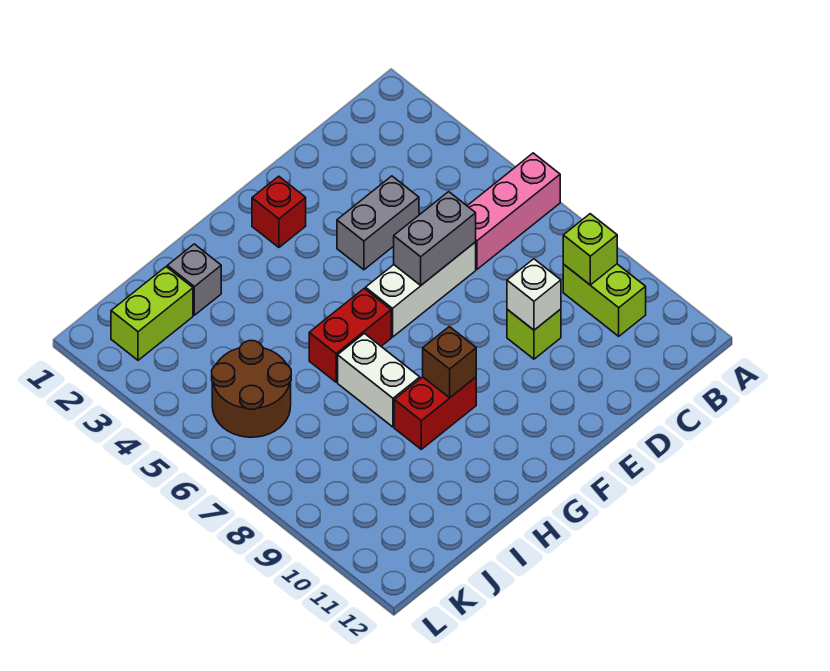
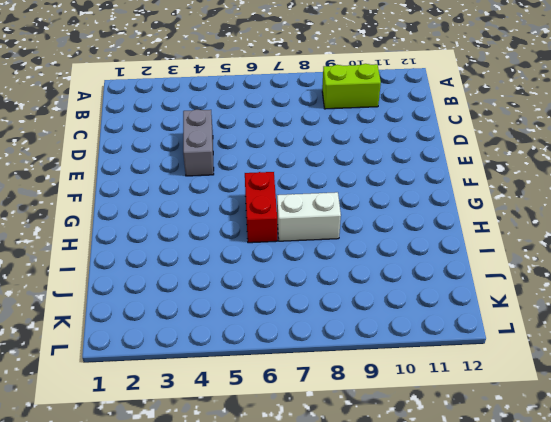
none -> pink brick A6:C6 level 1
none -> white brick D6:F6 level 1
none -> lime brick D9 level 1

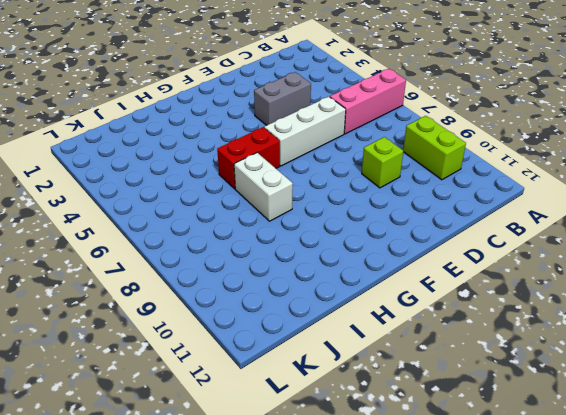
none -> red brick F2 level 1
none -> red brick G9:H9 level 1
none -> grey brick I2 level 1

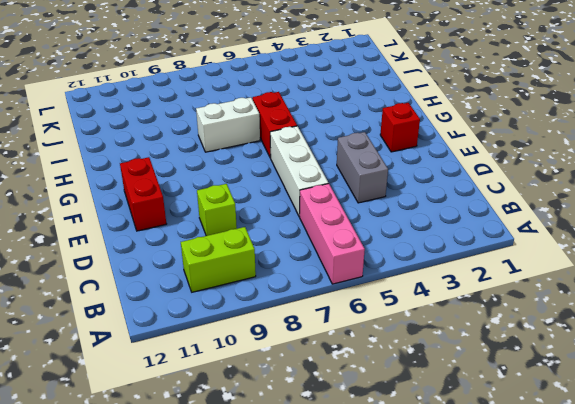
red brick E11:F11 level 1 -> red brick G9:H9 level 1
none -> grey brick I2 level 1
none -> lime brick J2:K2 level 1
none -> brown round brick J5:K6 level 1

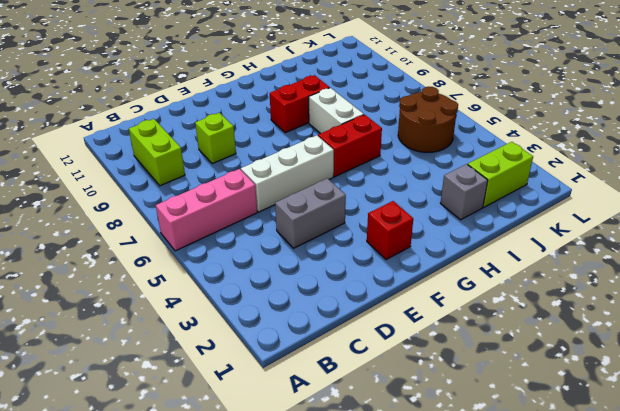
none -> lime brick B9 level 2
none -> grey brick D6:E6 level 2
none -> white brick D9 level 2

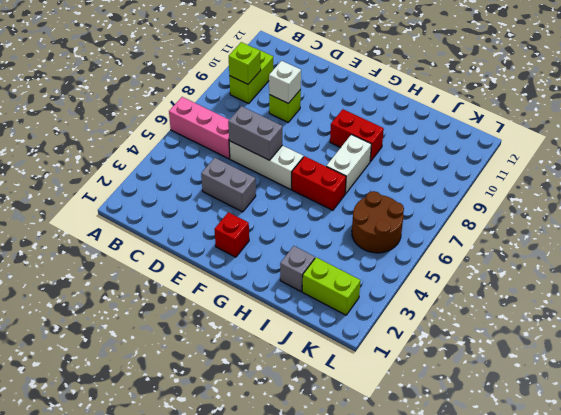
none -> brown brick G9 level 2

